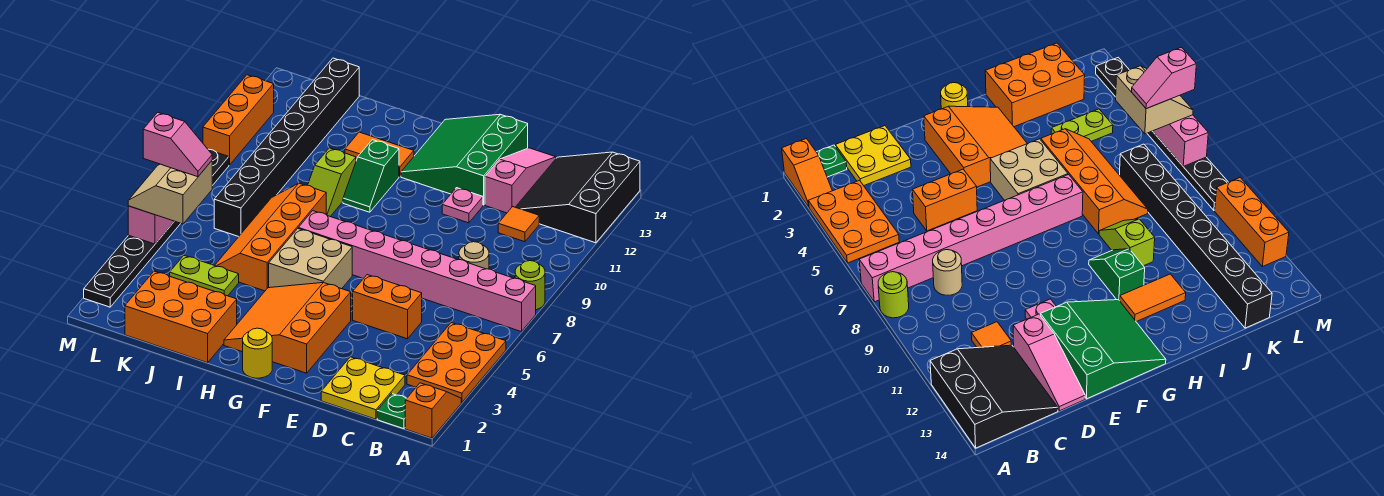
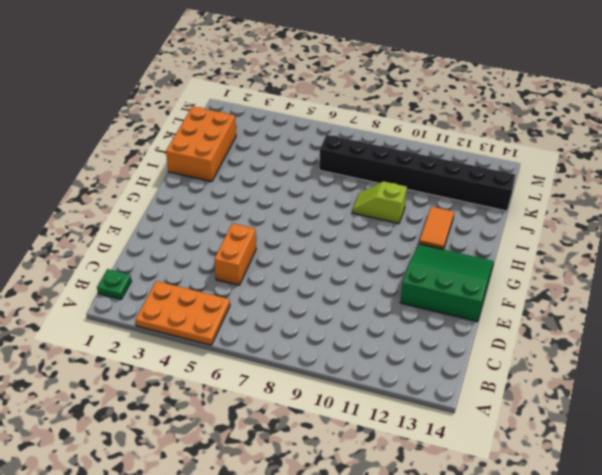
none -> orange slope A1:A2 level 1 top 1
none -> pink brick A7:H7 level 1
none -> lime round brick A8 level 1

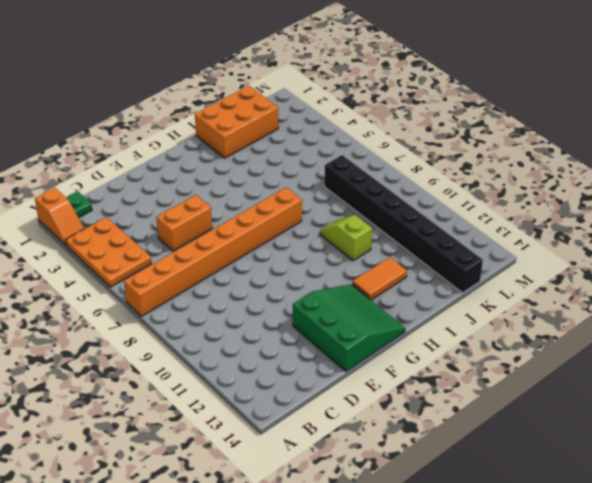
orange brick A7:H7 level 1 -> pink brick A7:H7 level 1
none -> lime round brick A8 level 1
none -> black slope A12:C14 level 1 top A
none -> yellow plate C1:D2 level 1

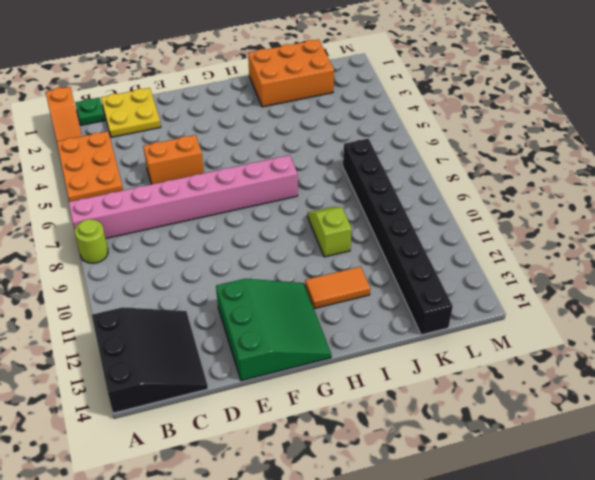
none -> tan round brick C8 level 1
none -> orange tile C11 level 1
none -> pink slope D12:D14 level 1 top 12

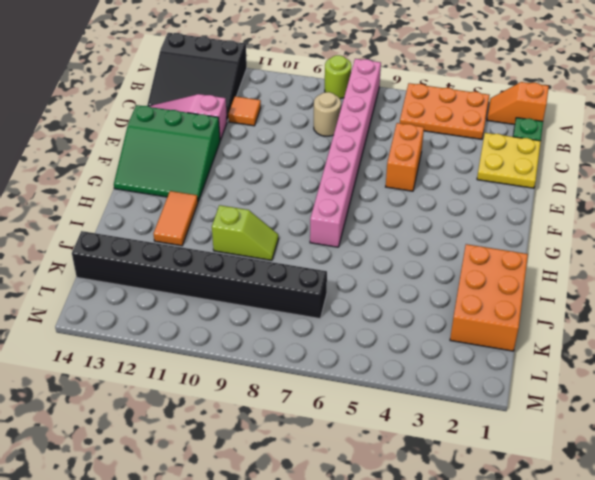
none -> pink plate E11 level 1
none -> orange slope F2:H4 level 1 top F
none -> yellow round brick G1 level 1

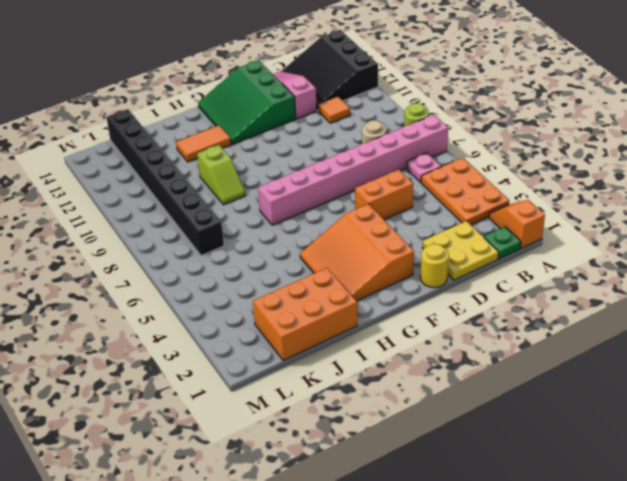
pink plate B6 level 1 -> pink plate E11 level 1
yellow round brick E1 level 1 -> yellow round brick G1 level 1
none -> tan brick G5:H6 level 1
none -> green slope H10:H11 level 1 top 11
none -> orange slope I5:J8 level 1 top I

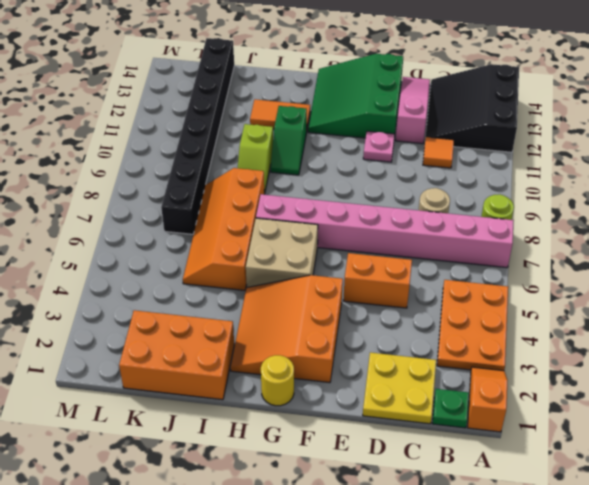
none -> lime plate J4:K4 level 1
none -> black plate M2:M9 level 1
none -> orange brick M10:M12 level 1

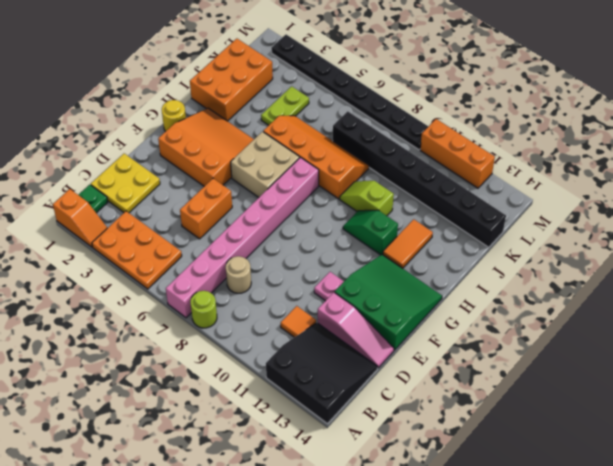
none -> pink brick M5:M7 level 2
none -> tan slope L5:M6 level 3 top L
none -> pink slope L6:M6 level 4 top M

